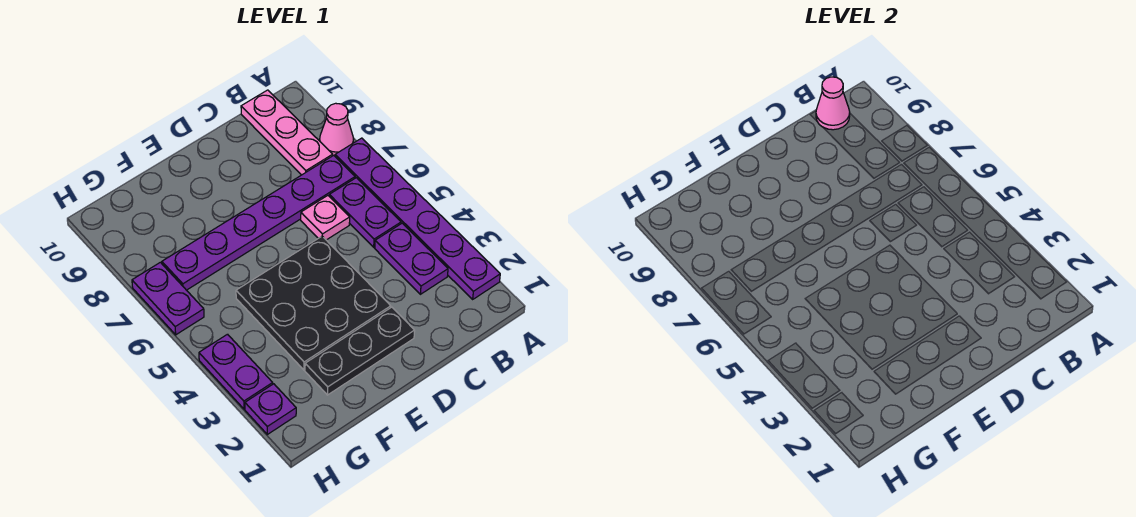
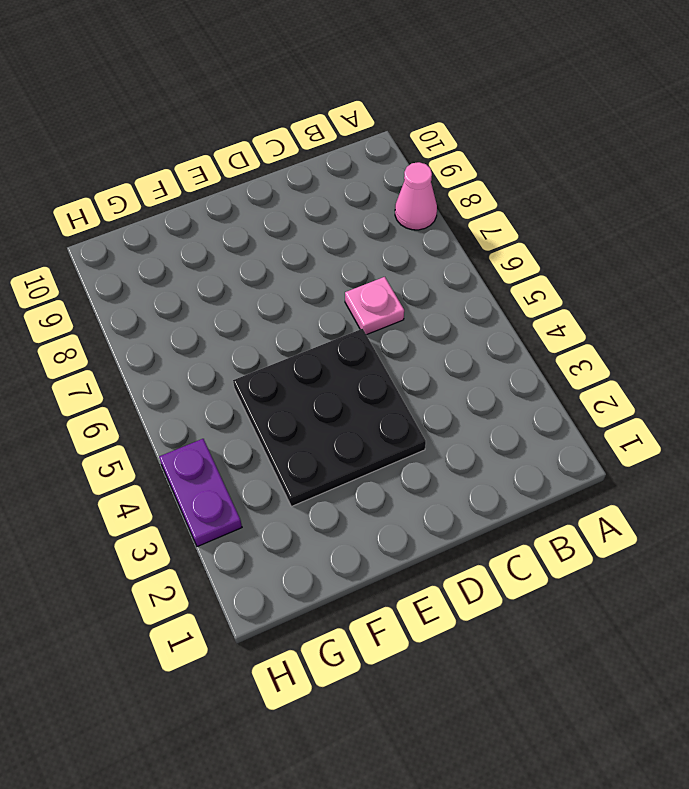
none -> purple plate A2:A7 level 1
none -> purple plate B3:B4 level 1
none -> purple plate B5:B6 level 1

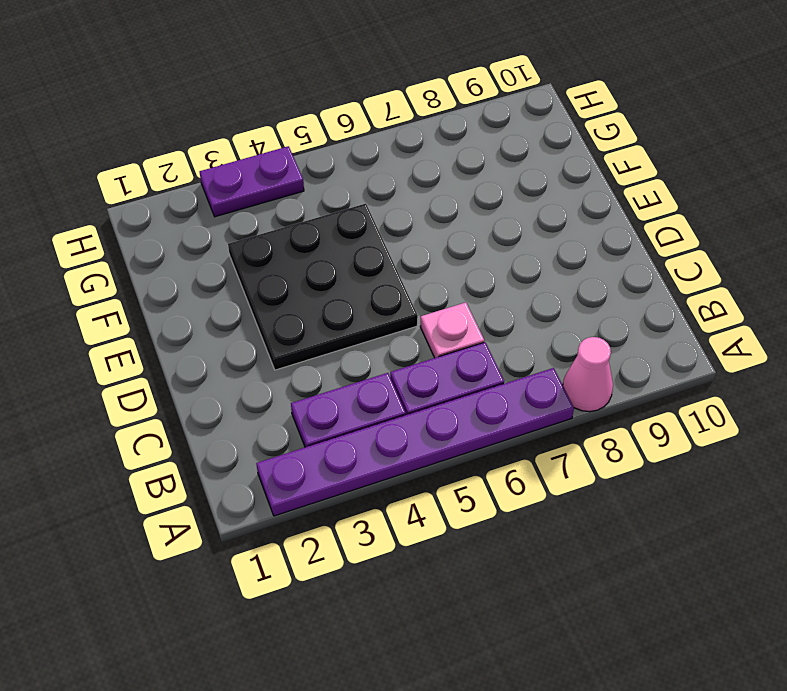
none -> purple plate B7:G7 level 1
none -> pink plate B8:B10 level 1
none -> black plate D2:F2 level 1

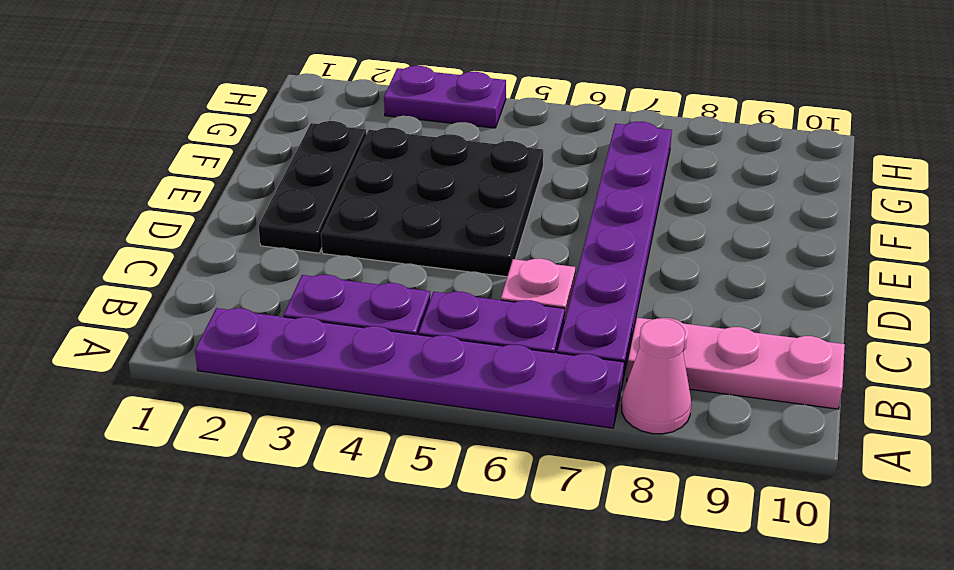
none -> purple plate H2 level 1
none -> purple plate H6:H7 level 1
none -> pink cone B10 level 2

